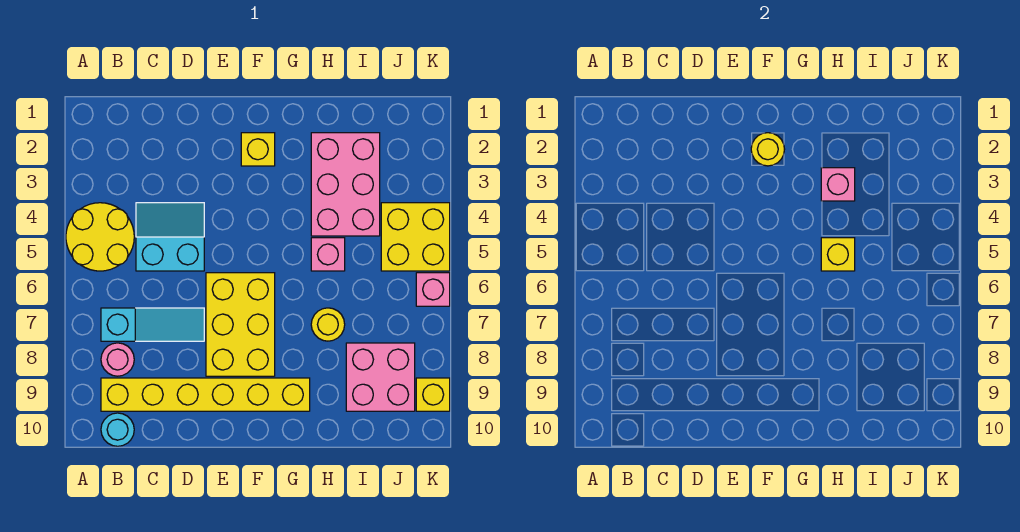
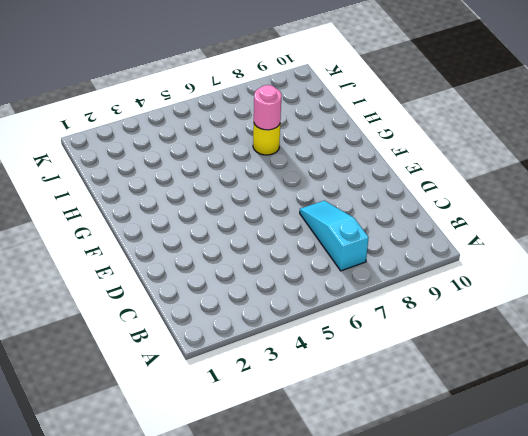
pink round brick H7 level 2 -> pink round brick B8 level 1
none -> yellow round brick A4:B5 level 1
none -> yellow brick B9:G9 level 1
none -> cyan round brick B10 level 1

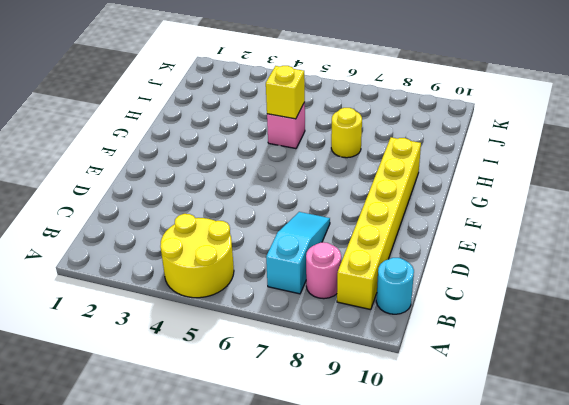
none -> cyan slope C4:D5 level 1 top 5
none -> yellow brick E6:F8 level 1
none -> yellow brick F2 level 1

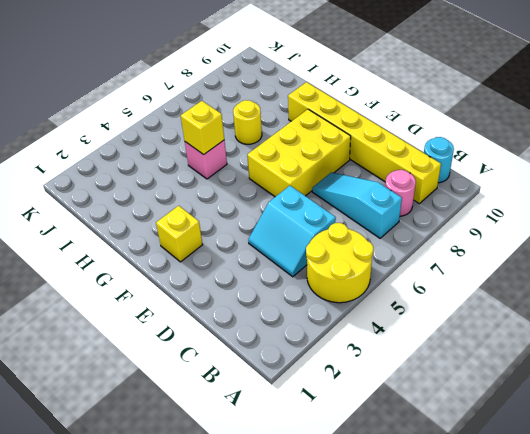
none -> pink brick H2:I4 level 1
none -> pink brick I8:J9 level 1
none -> yellow brick J4:K5 level 1

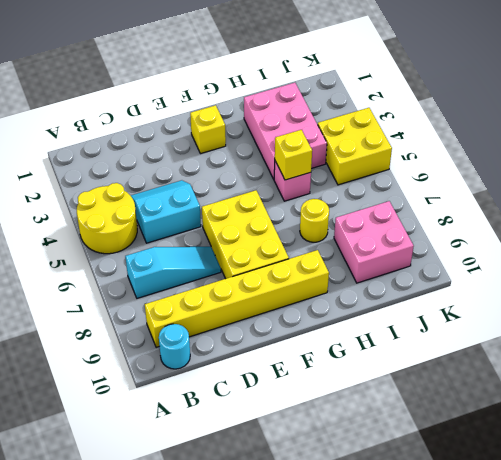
none -> pink round brick B8 level 1
none -> pink brick K6 level 1
none -> yellow brick K9 level 1

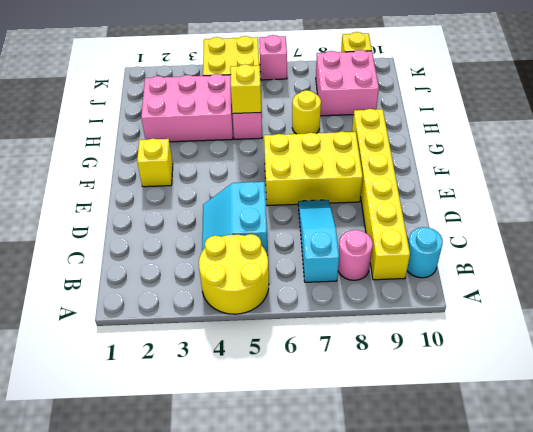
none -> yellow round brick F2 level 2
none -> pink brick H3 level 2

